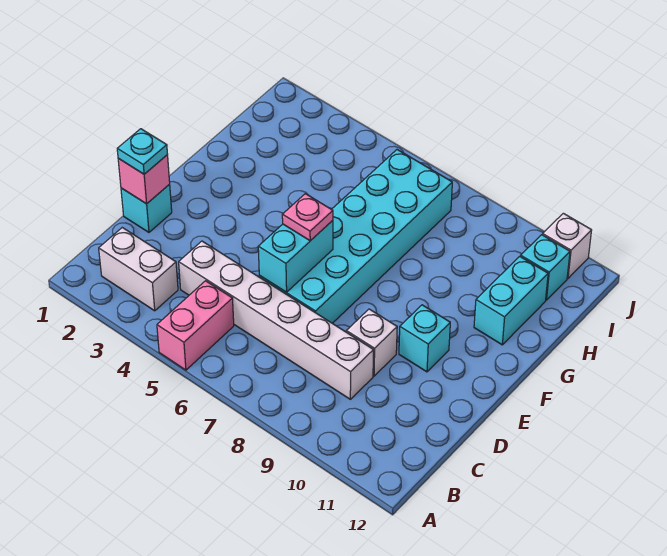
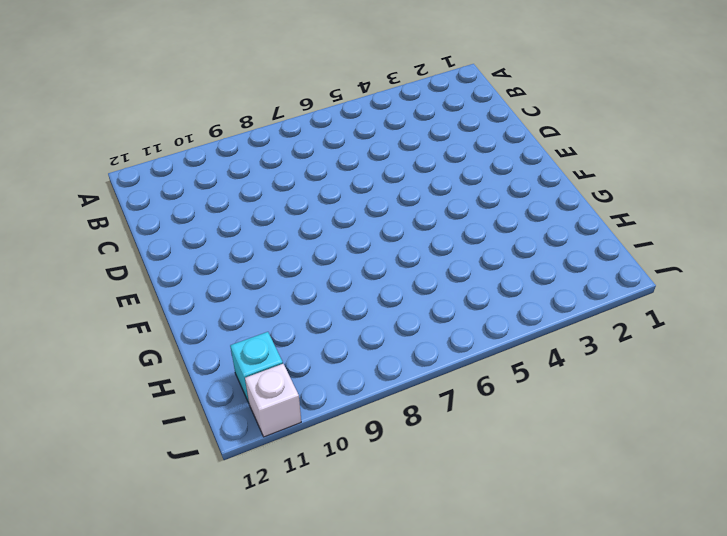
none -> pink brick A5:B5 level 1
none -> white brick B2:B3 level 1
none -> white brick C4:C9 level 1

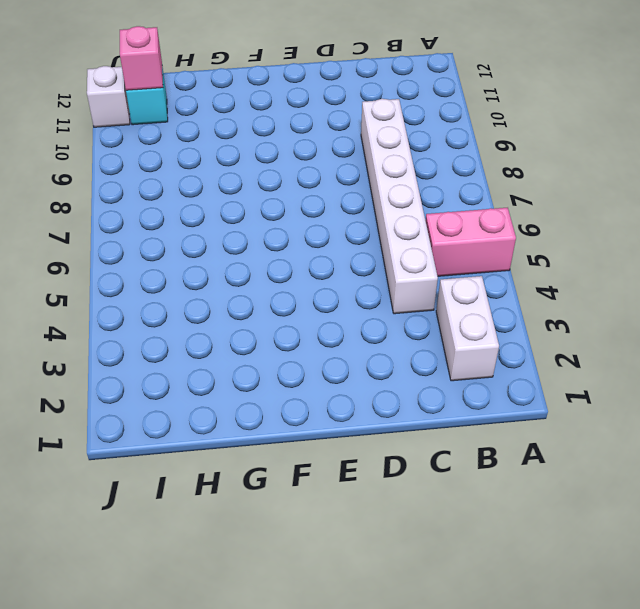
pink brick I11 level 2 -> pink brick D1 level 2
none -> cyan brick D1 level 1
none -> cyan brick D6:I7 level 1
none -> white brick D9 level 1

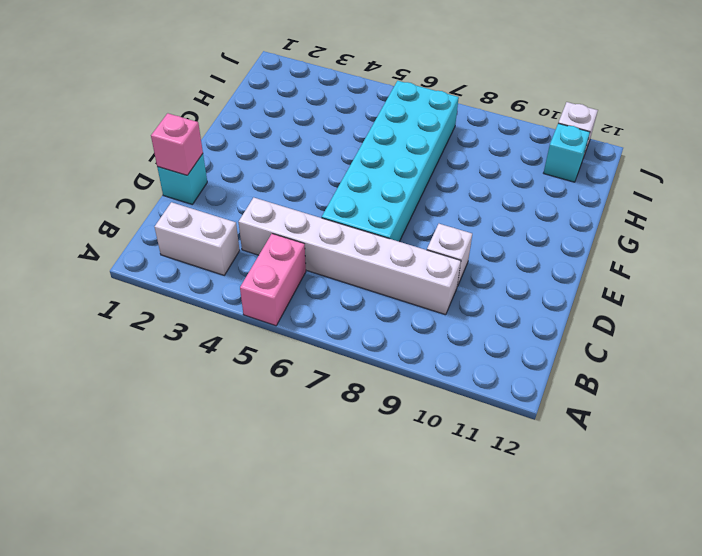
none -> cyan brick E10 level 1
none -> cyan brick G11:H11 level 1
none -> cyan brick D6:E6 level 2

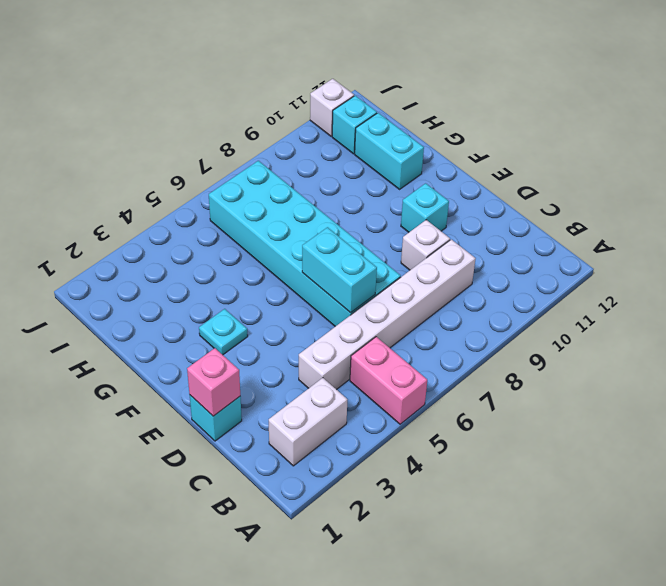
cyan plate F3 level 1 -> cyan plate D1 level 3
none -> pink plate E6 level 3

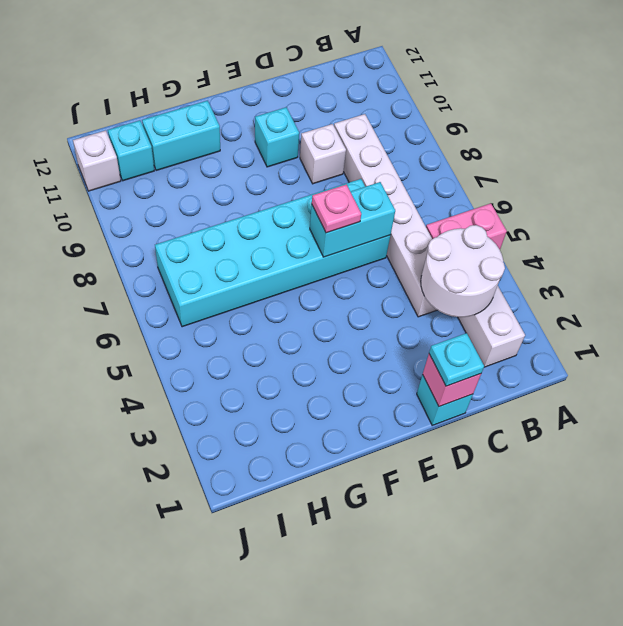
white round brick B3:C4 level 2 -> none

